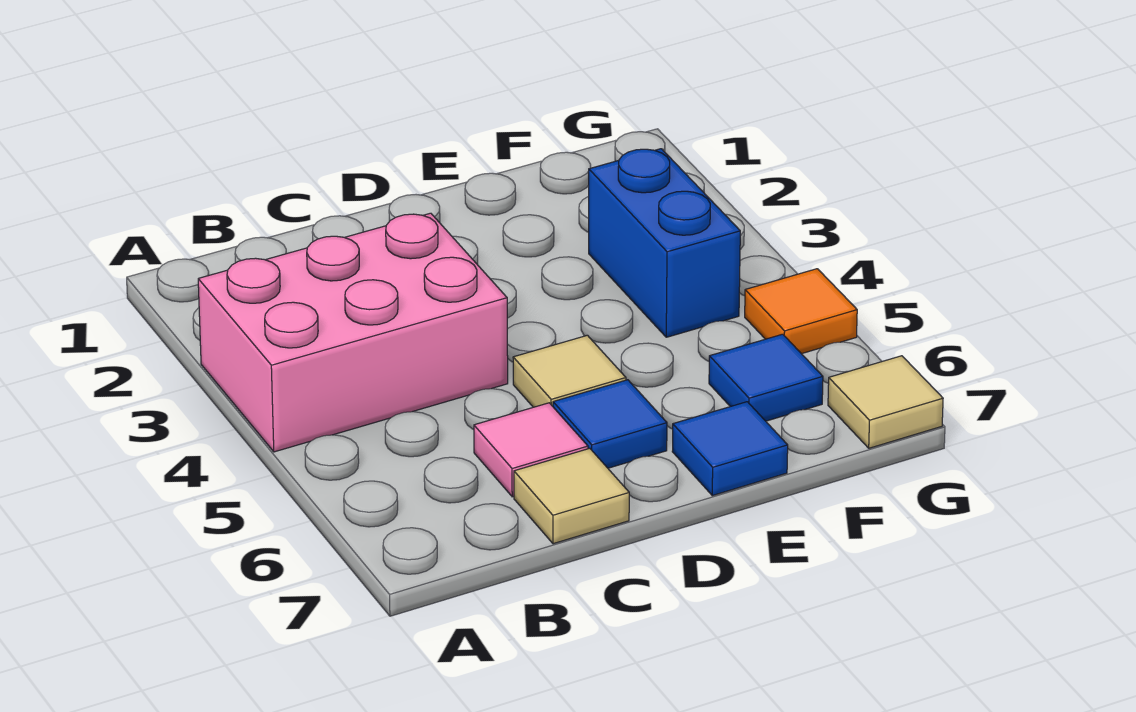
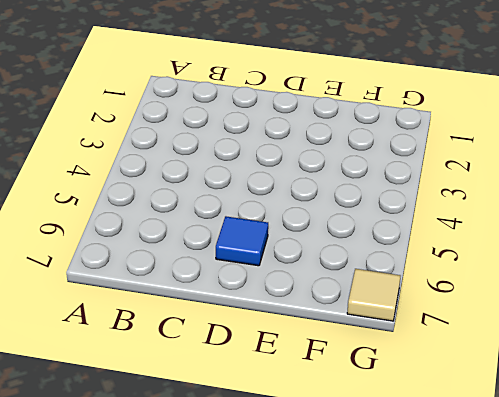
none -> pink brick A3:C4 level 1
none -> pink tile C6 level 1

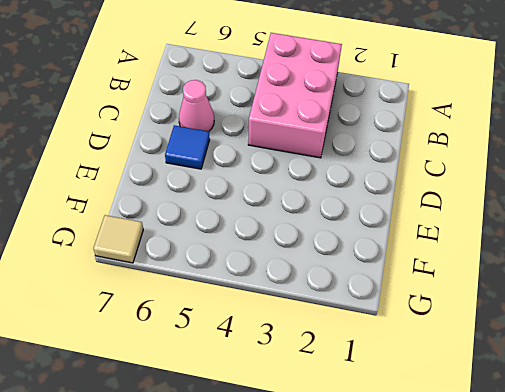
pink cone C6 level 1 -> pink tile C6 level 1
none -> tan tile C7 level 1
none -> tan tile D5 level 1

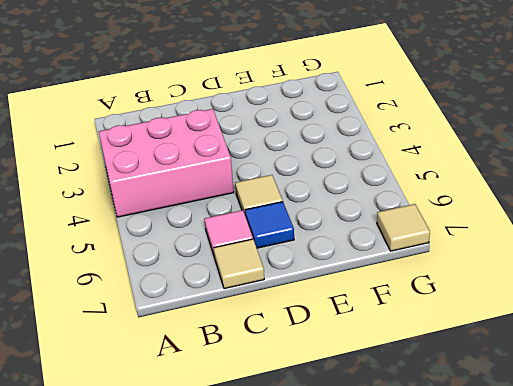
none -> blue tile E7 level 1
none -> blue brick F3:F4 level 1

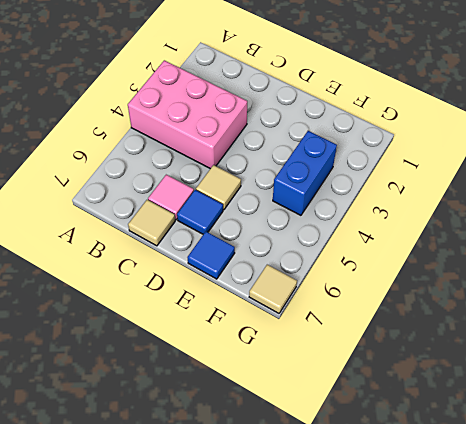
none -> blue tile F6 level 1
none -> orange tile G5 level 1

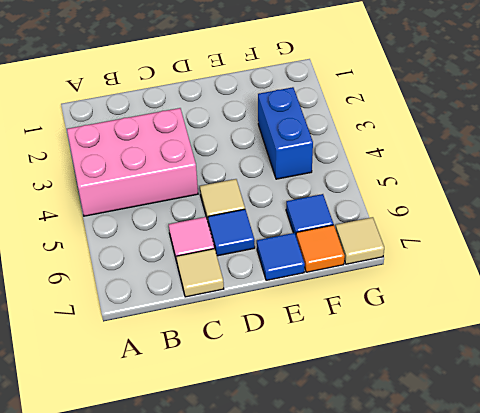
orange tile F7 level 1 -> orange tile G5 level 1

